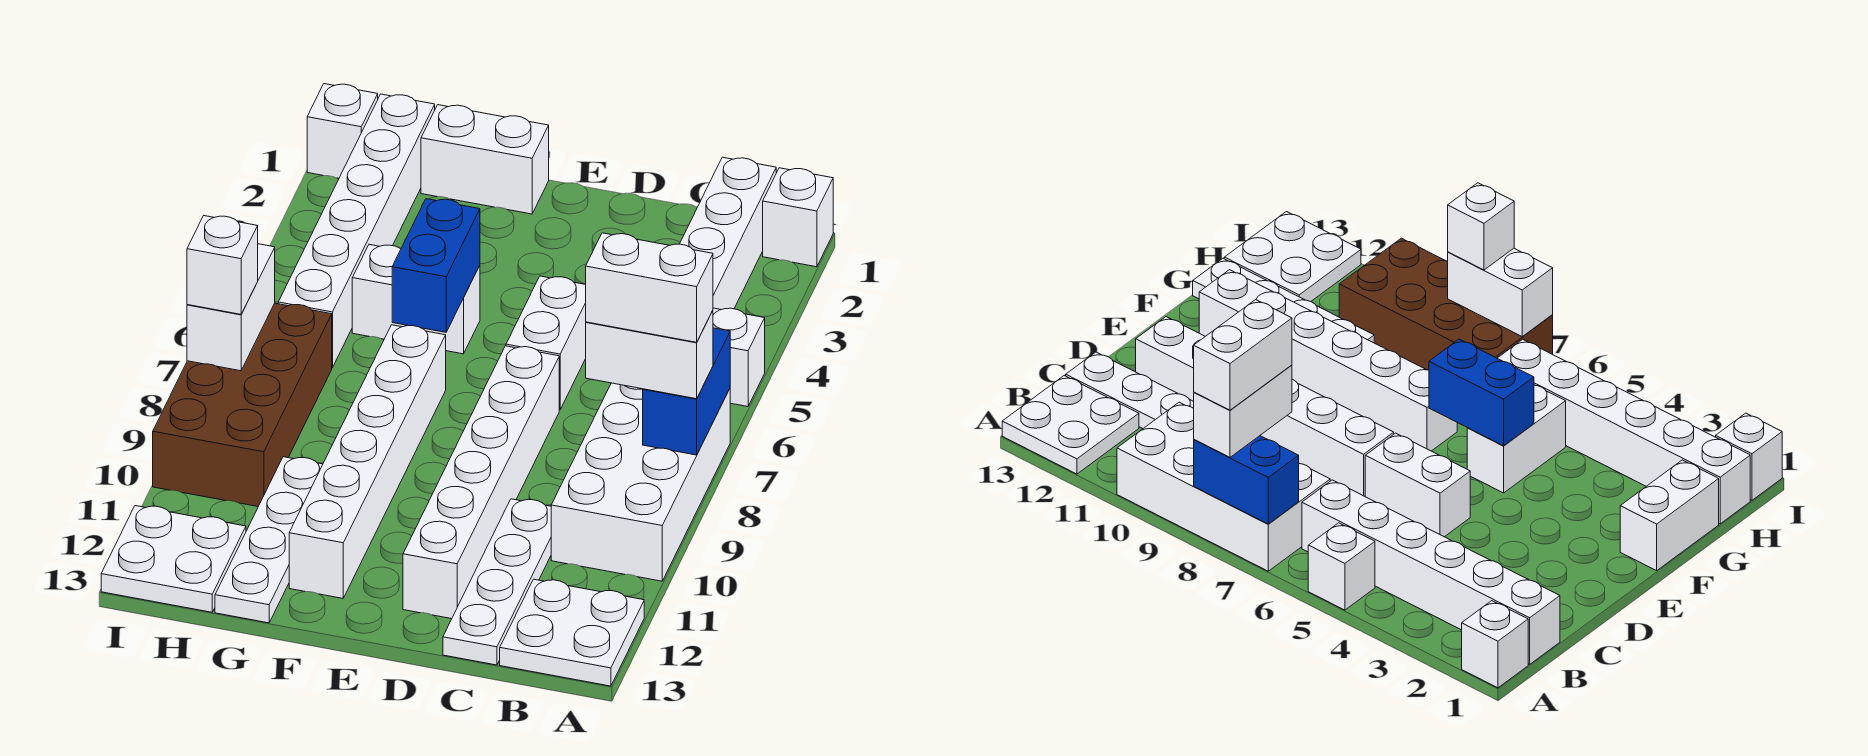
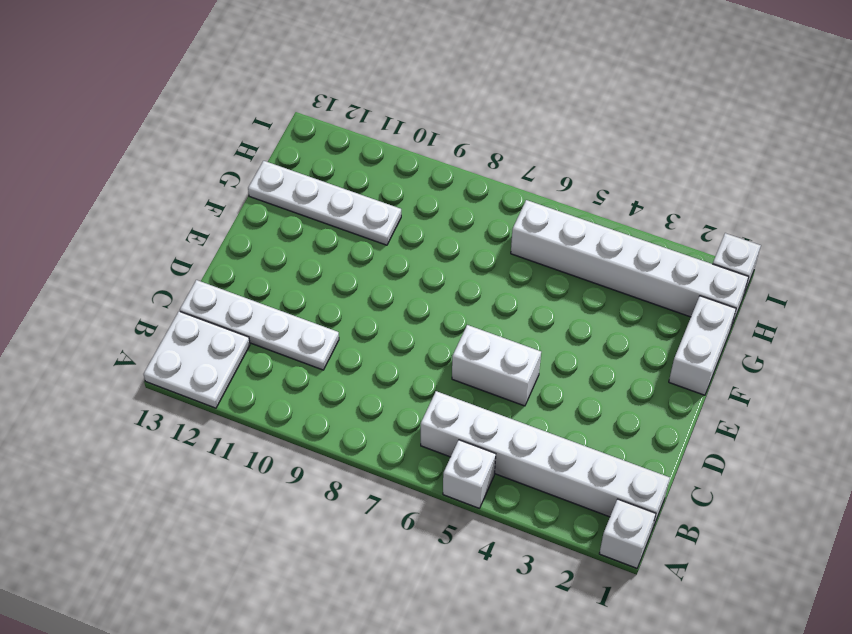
none -> white brick A7:B10 level 1
none -> white brick D7:D12 level 1
none -> white brick F5:G5 level 1

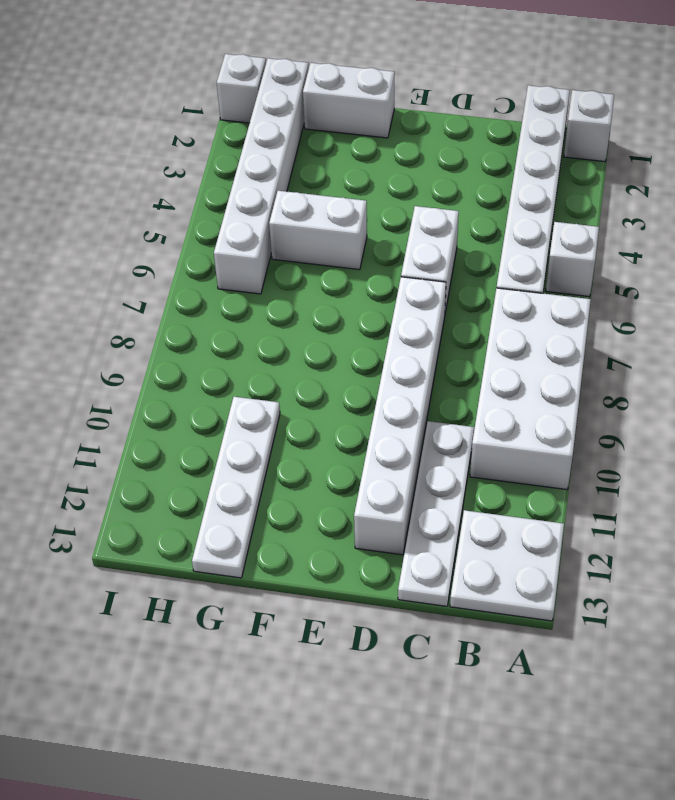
none -> white brick F7:F12 level 1
none -> brown brick H7:I10 level 1
none -> white plate H12:I13 level 1

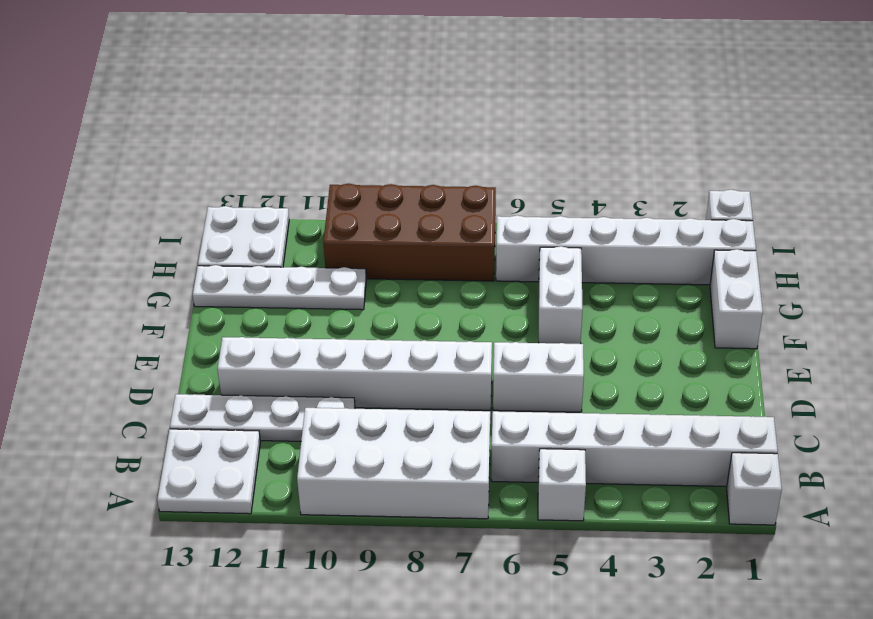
none -> white brick F7:F12 level 1
none -> blue brick A7:A8 level 2
none -> blue brick F5:F6 level 2

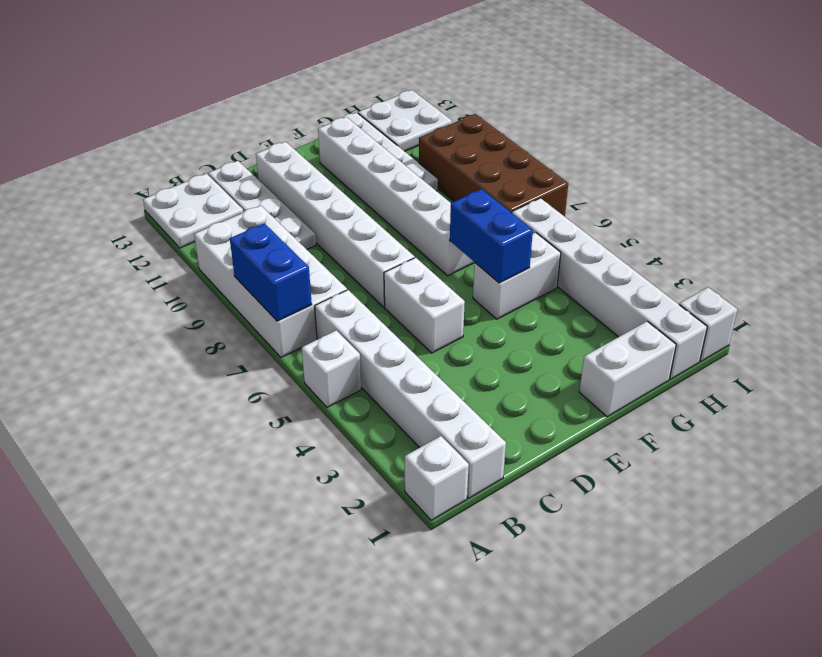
none -> white brick I7:I8 level 2
none -> white brick A8:B8 level 3
none -> white brick I8 level 3

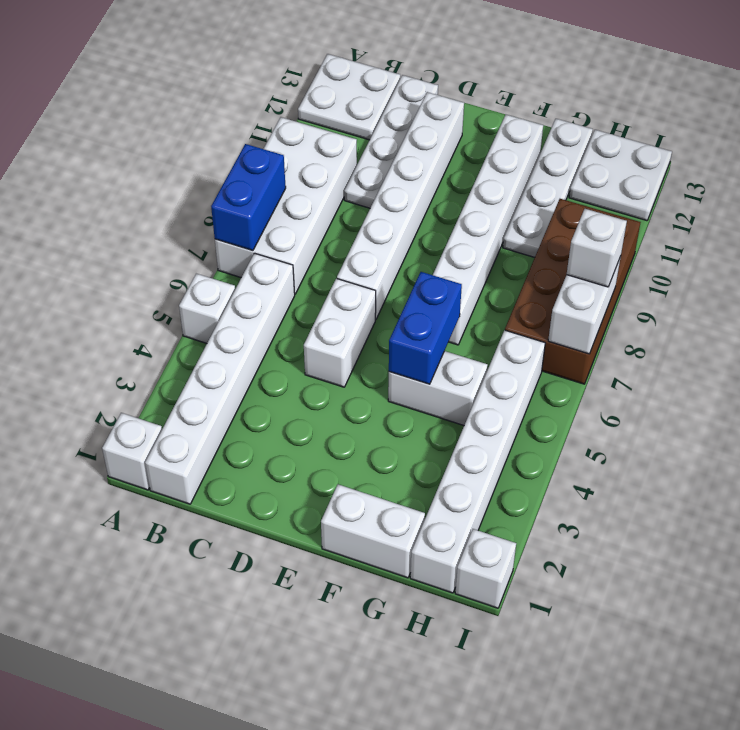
none -> white brick A8:B8 level 3
none -> white brick A8:B8 level 4

